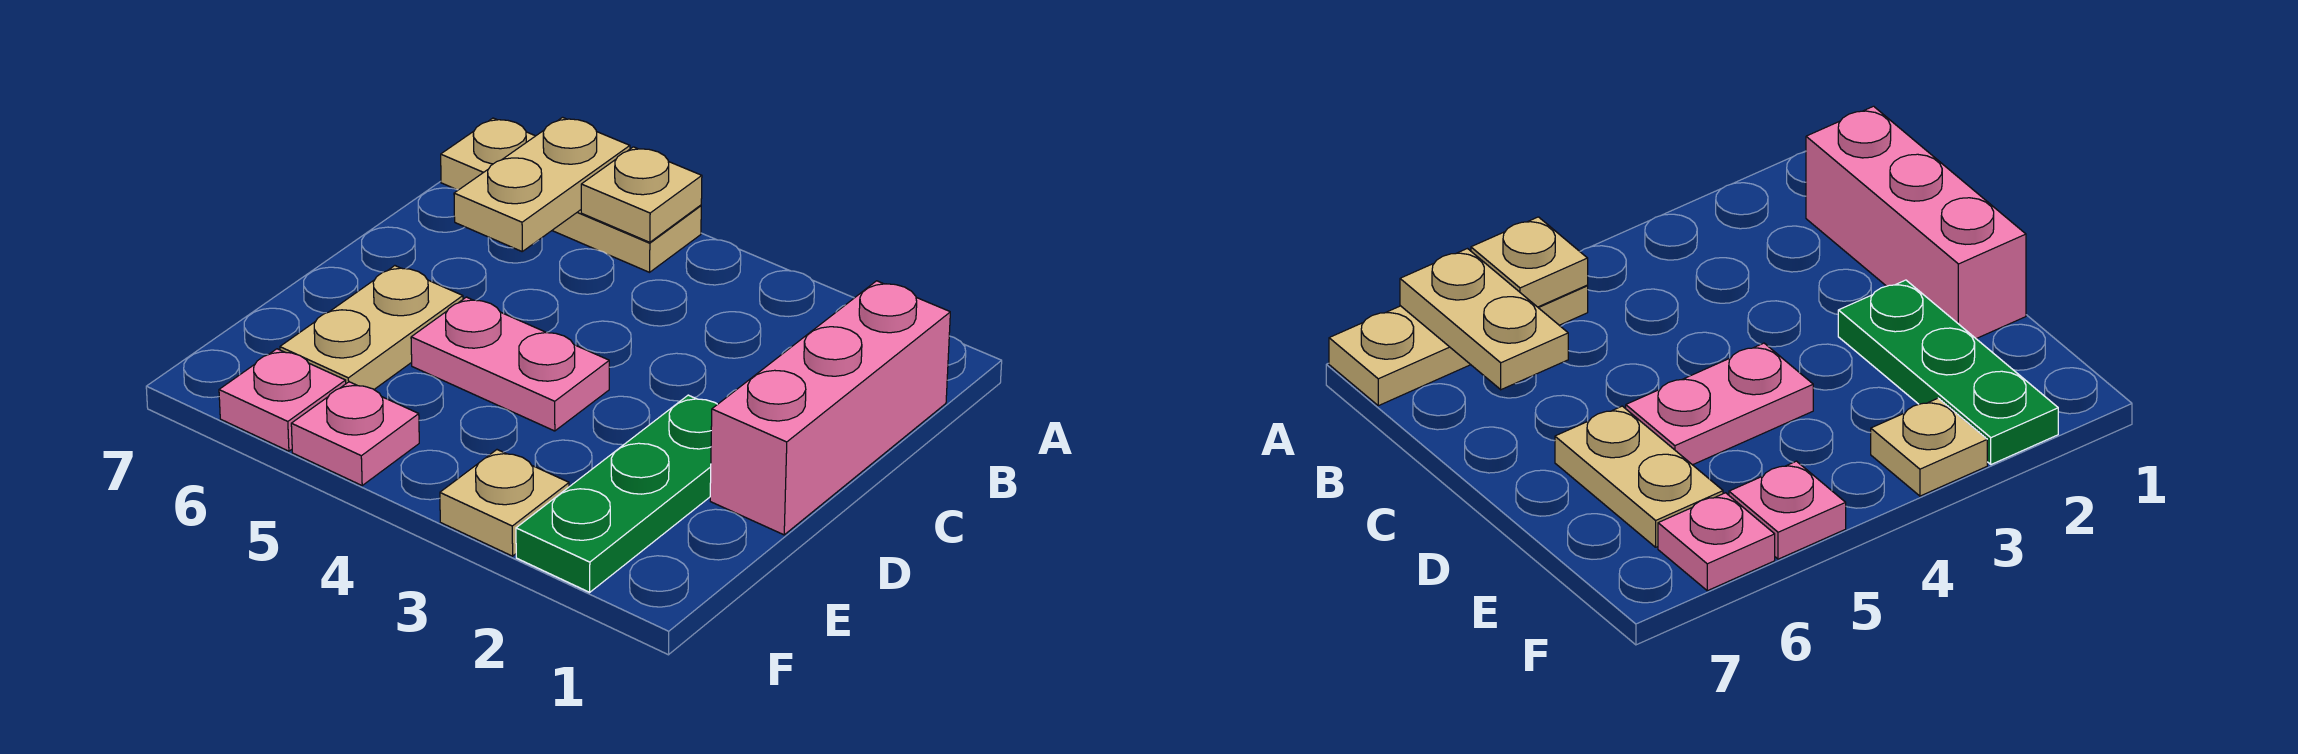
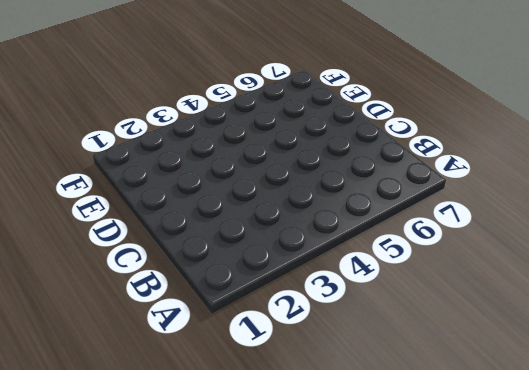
none -> tan plate A5:A7 level 1
none -> pink brick B1:D1 level 1

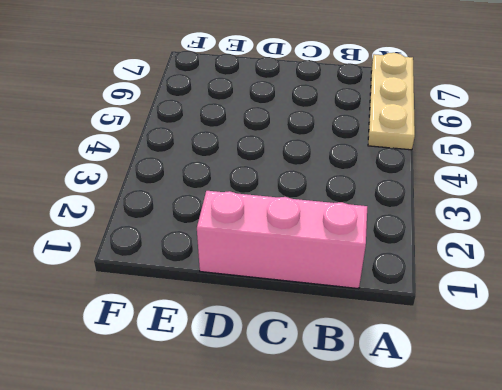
none -> green plate D2:F2 level 1
none -> pink plate D4:D5 level 1

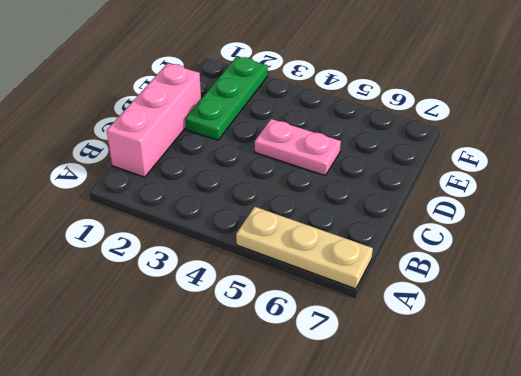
none -> tan plate D6:E6 level 1
none -> tan plate F3 level 1

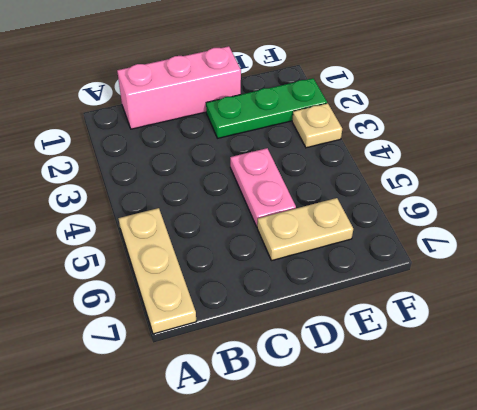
none -> pink plate F5 level 1
none -> pink plate F6 level 1

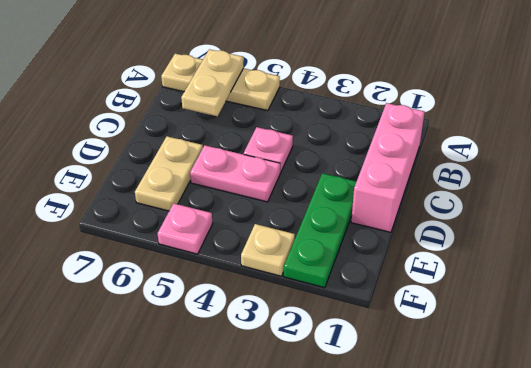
pink plate C4 level 1 -> pink plate F6 level 1
none -> tan plate A5 level 2

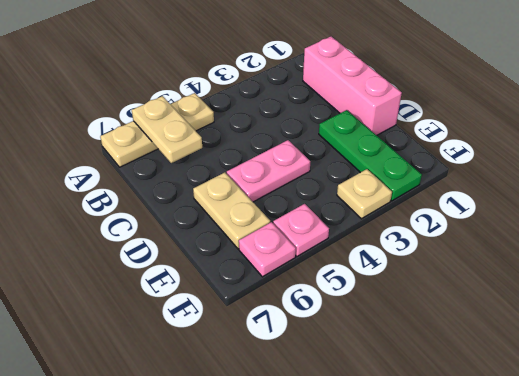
none -> tan plate A5 level 2

